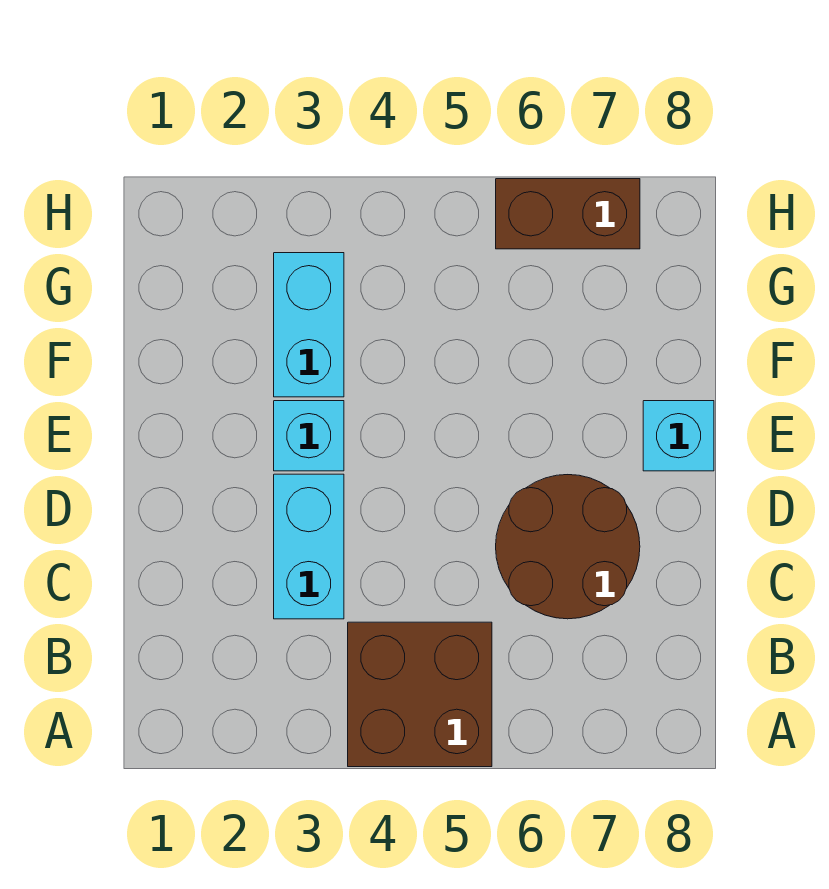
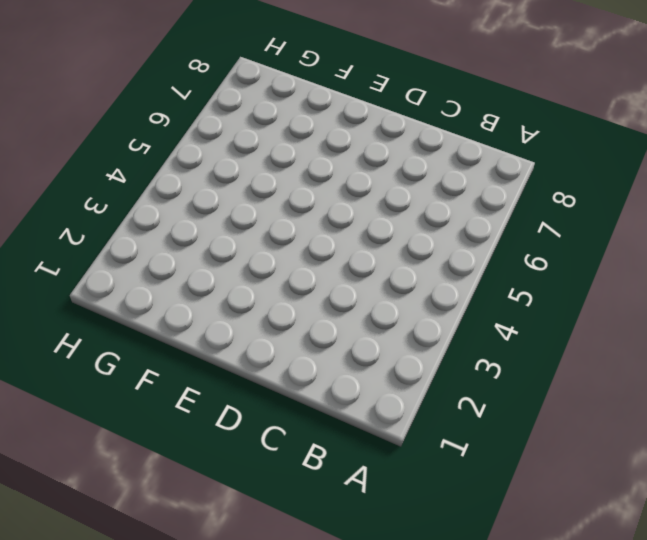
none -> brown brick A4:B5 level 1
none -> cyan brick C3:D3 level 1

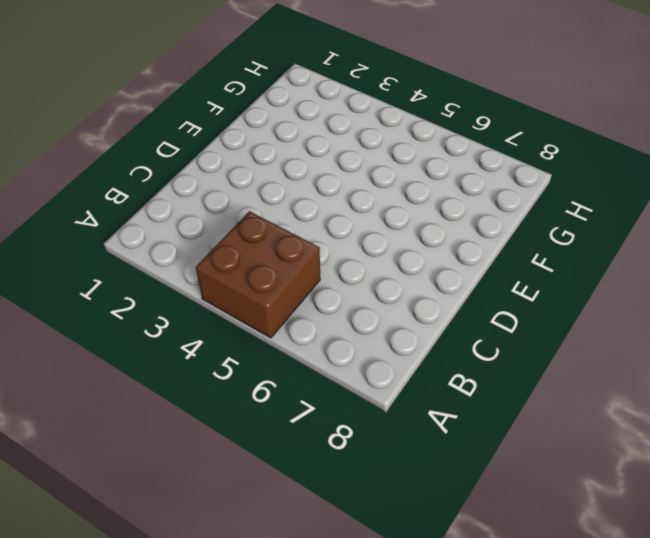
none -> cyan brick C3:D3 level 1
none -> brown round brick C6:D7 level 1

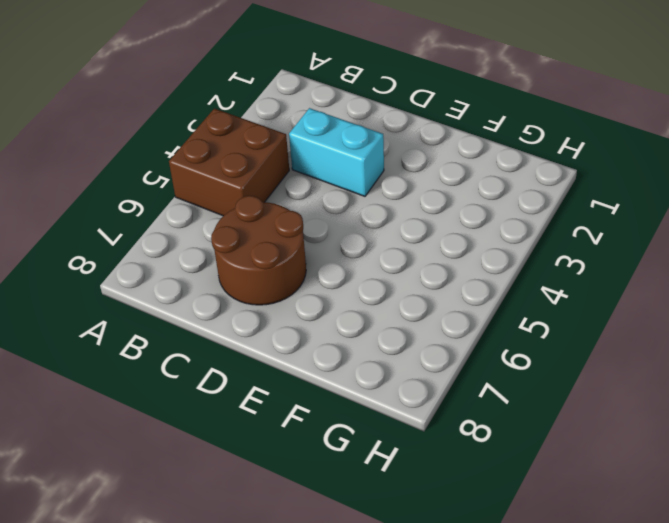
none -> cyan brick E3 level 1
none -> cyan brick E8 level 1

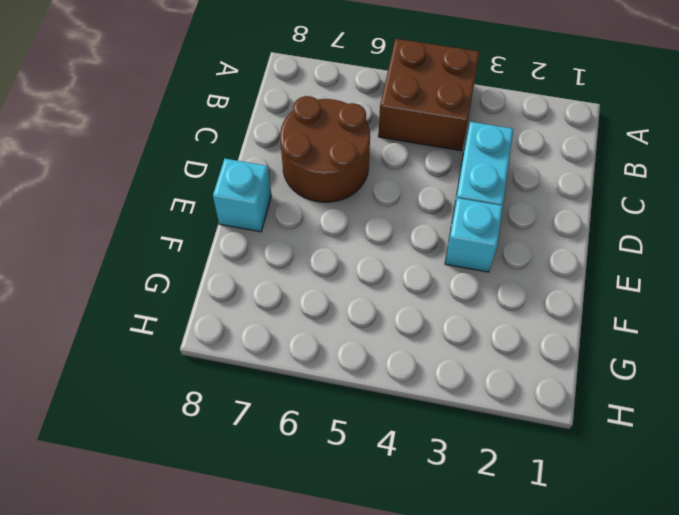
none -> cyan brick F3:G3 level 1
none -> brown brick H6:H7 level 1

